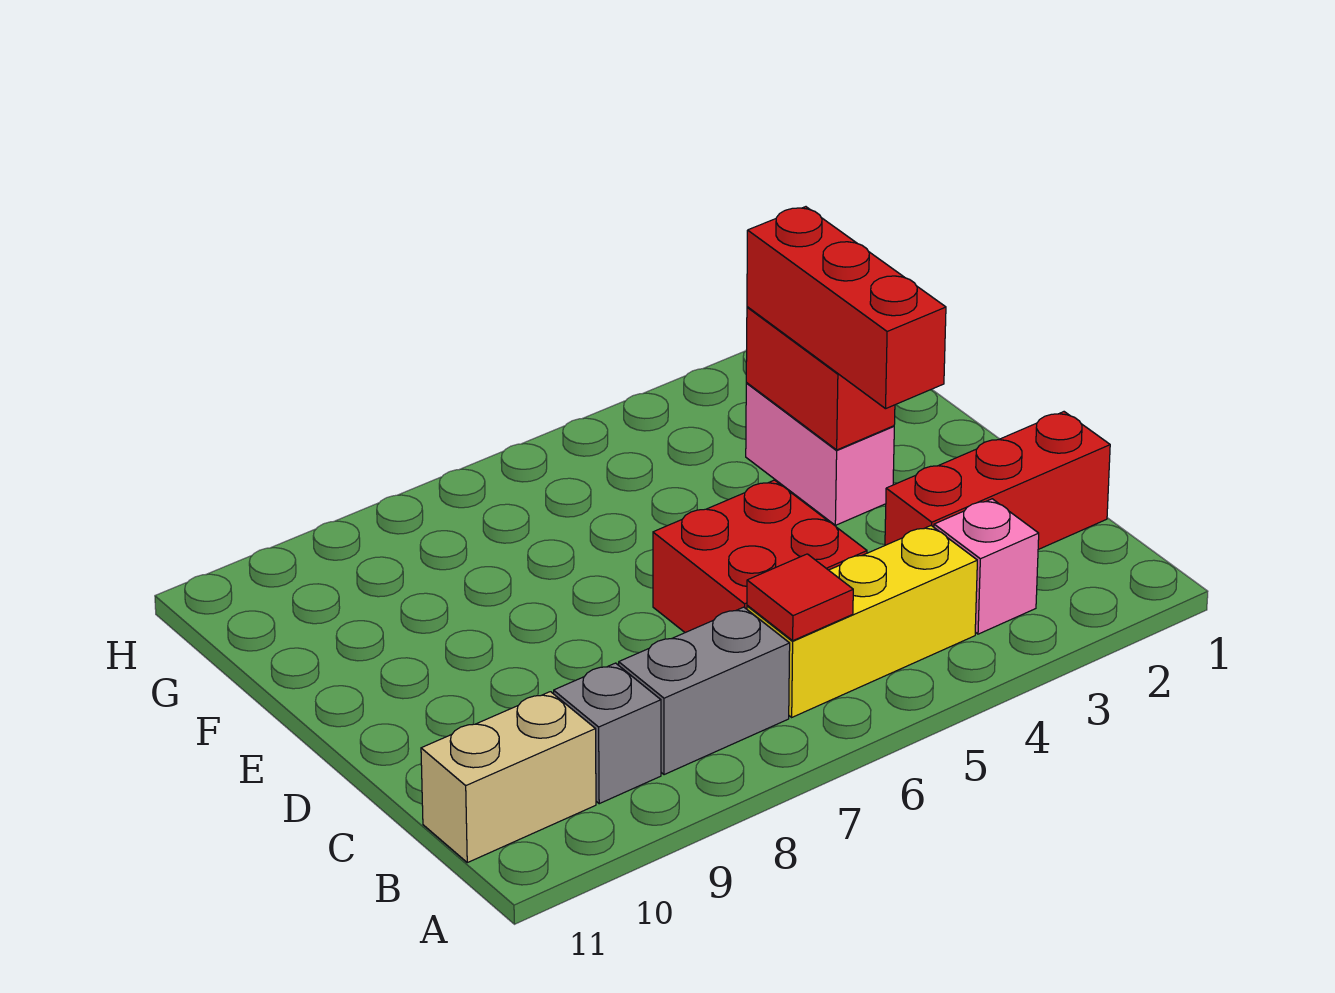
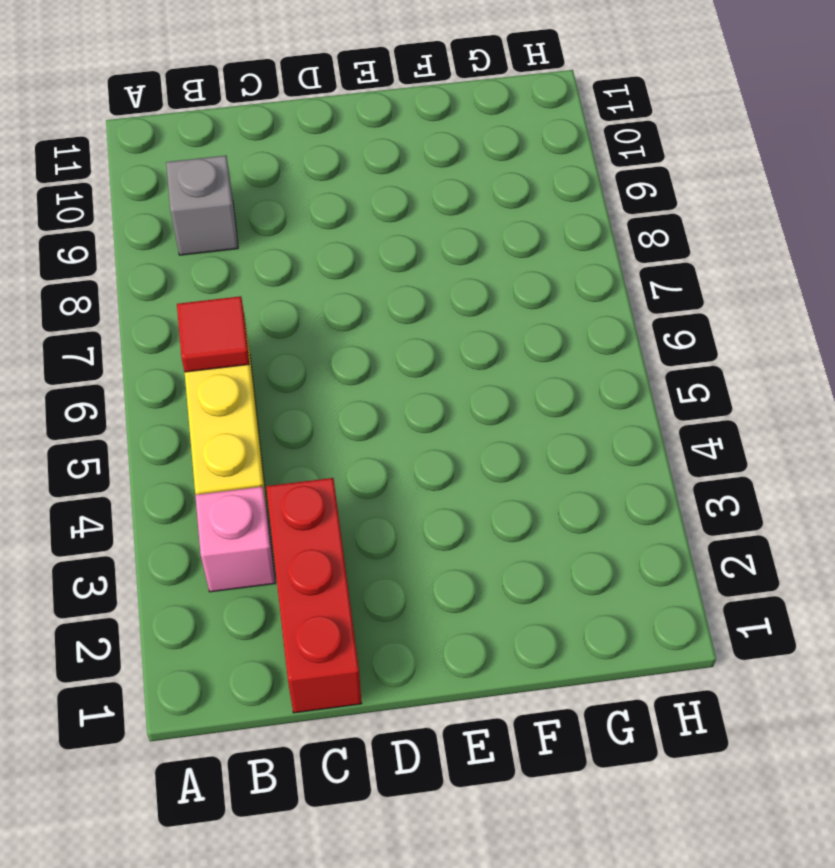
none -> grey brick B7:B8 level 1
none -> tan brick B10:B11 level 1

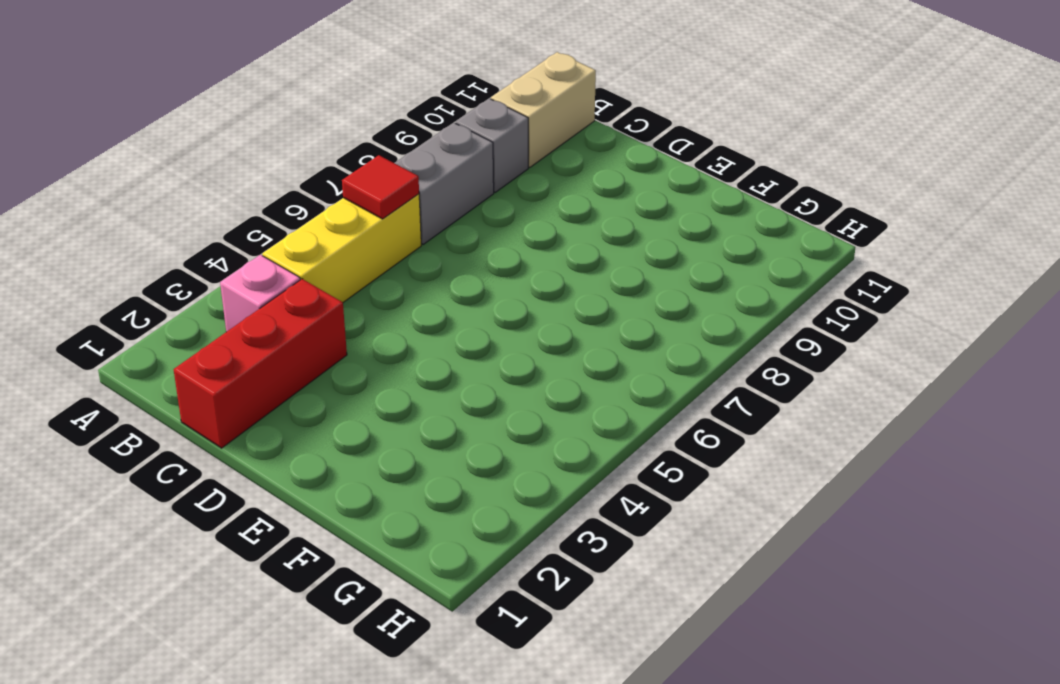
none -> red brick C5:D6 level 1
none -> pink brick E3:F3 level 1

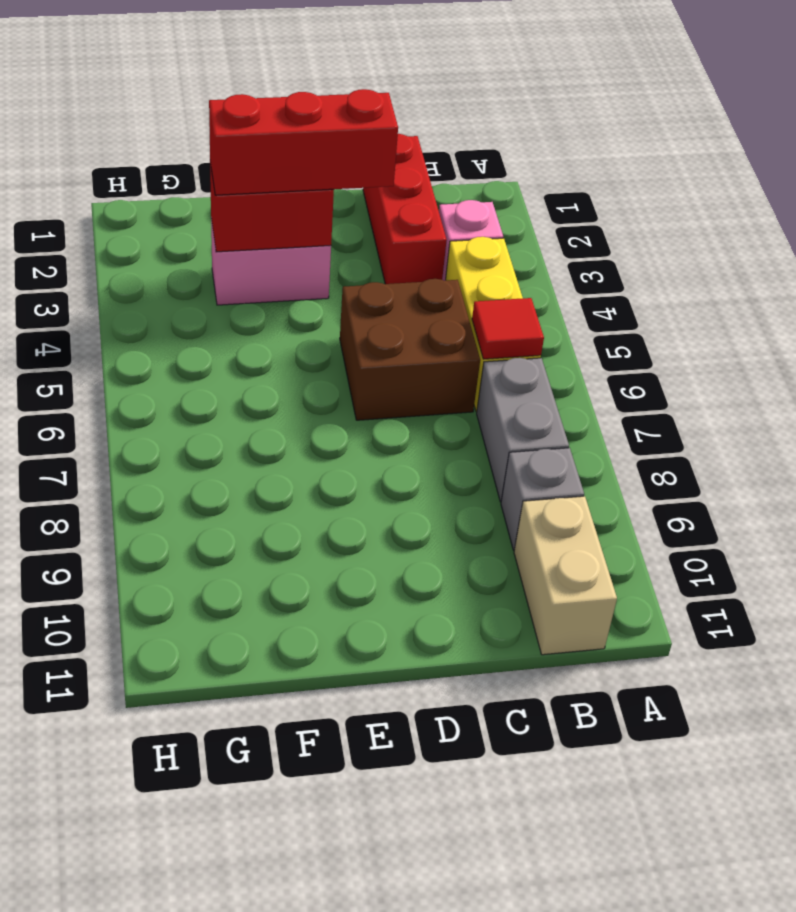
brown brick C5:D6 level 1 -> red brick C5:D6 level 1

